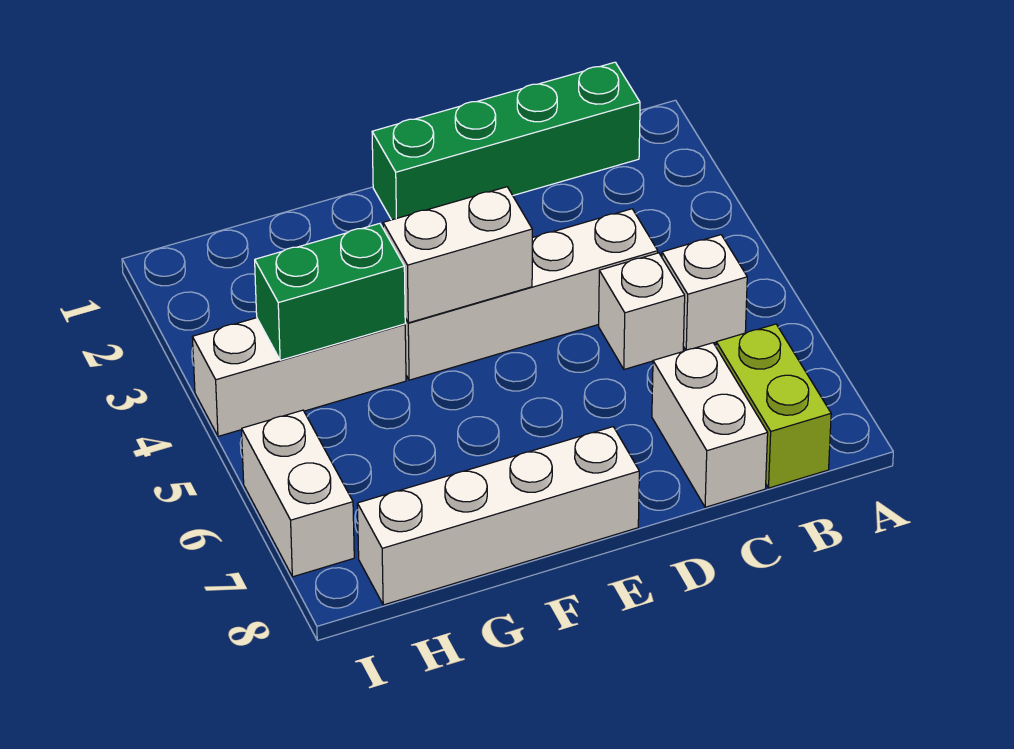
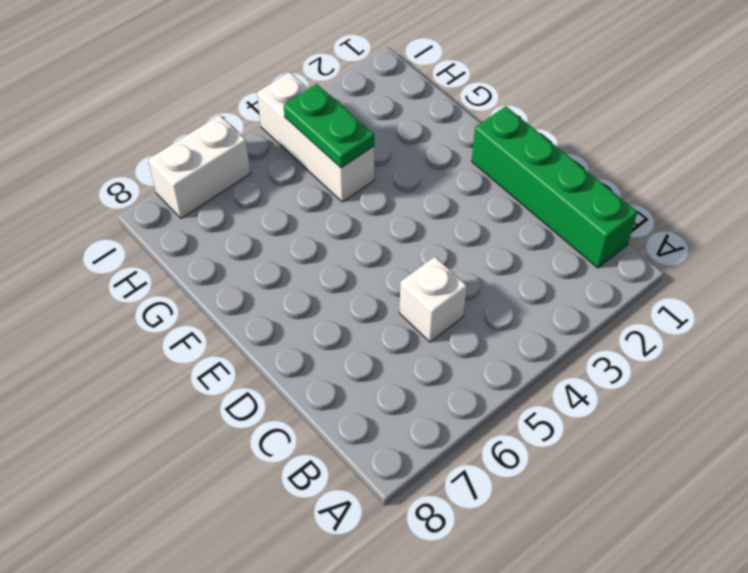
green plate G4:H4 level 2 -> green brick G4:H4 level 2
none -> white brick B5 level 1
none -> lime brick B7:B8 level 1

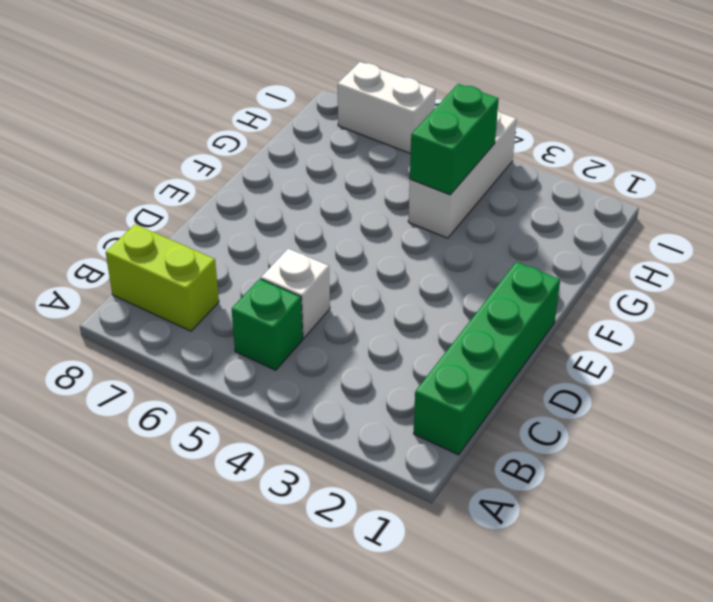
green brick B5 level 1 -> white brick B5 level 1
none -> white brick C4:F4 level 1
none -> white brick C7:C8 level 1

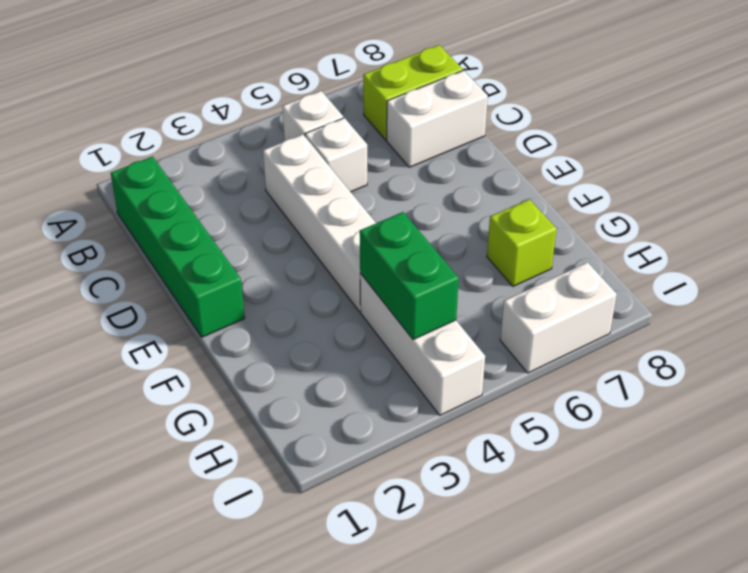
lime brick G7 level 1 -> none
none -> white brick E8:H8 level 1
none -> white brick E4:F4 level 2

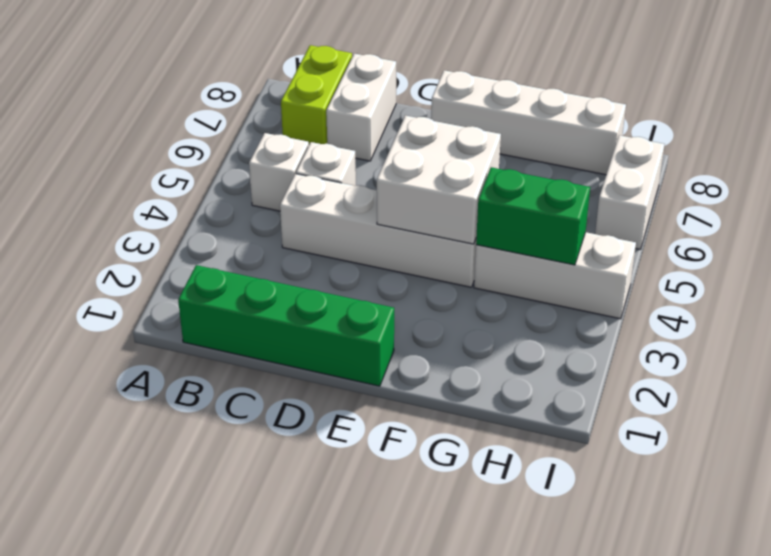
white brick E4:F5 level 2 -> white brick E4:F4 level 2

